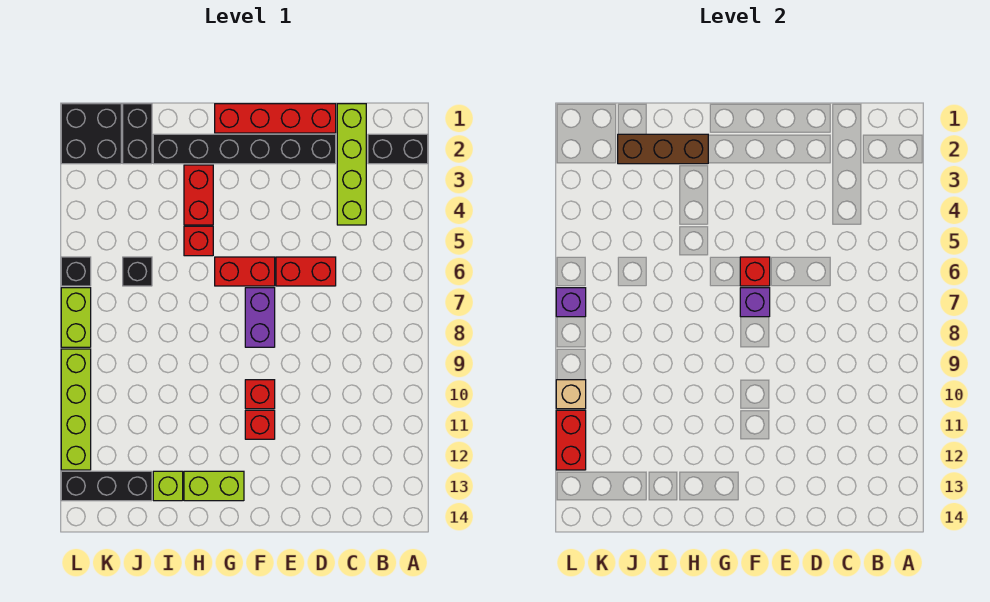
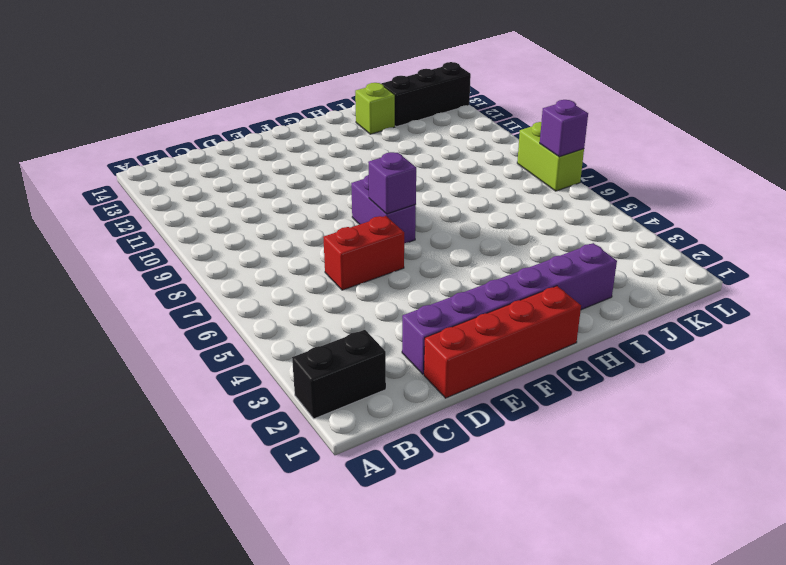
purple brick D2:I2 level 1 -> black brick D2:I2 level 1
none -> lime brick C1:C4 level 1
none -> red brick F6:G6 level 1
none -> red brick F10 level 1

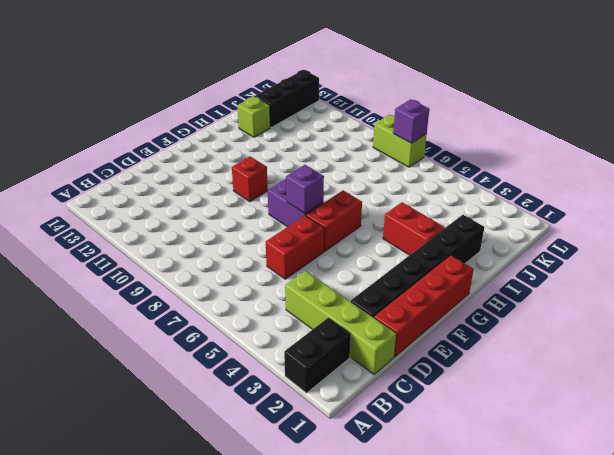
none -> red brick F11 level 1
none -> lime brick G13:H13 level 1
none -> red brick H5 level 1

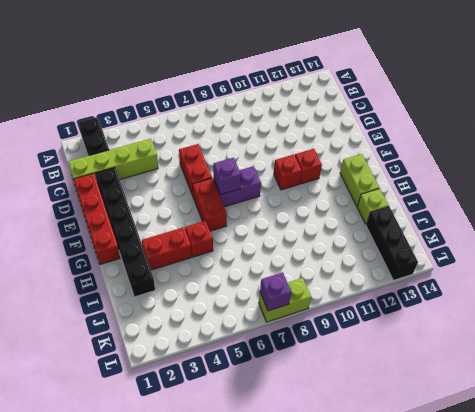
none -> black brick J1:J2 level 1
none -> black brick J6 level 1
none -> black brick K1:L2 level 1

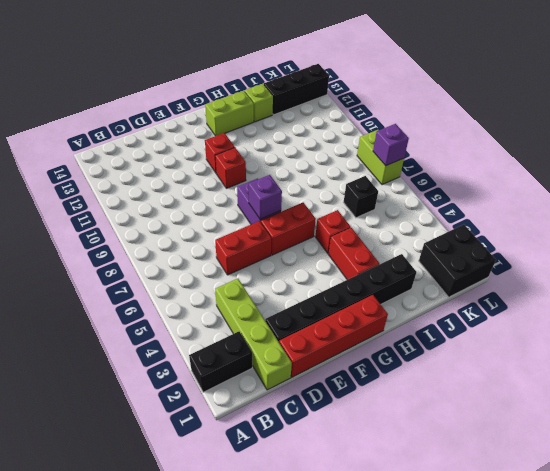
none -> black brick J1:J2 level 1
none -> black brick L6 level 1
none -> lime brick L9:L12 level 1

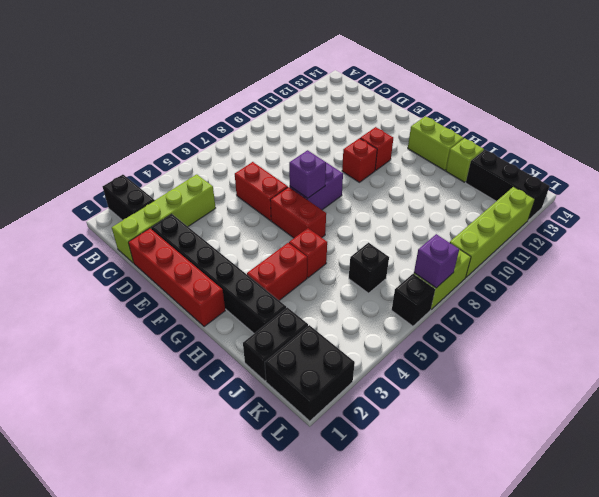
none -> red brick F6 level 2
none -> brown brick H2:J2 level 2
none -> tan brick L10 level 2

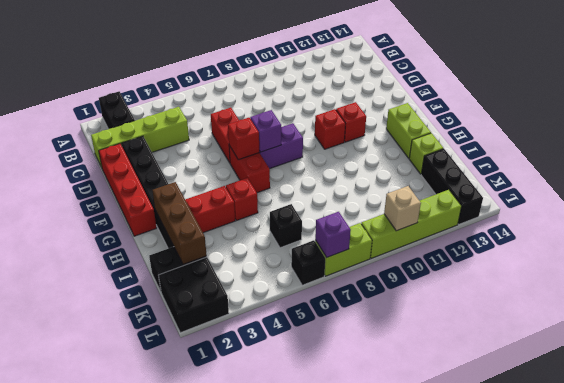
none -> red brick L11:L12 level 2

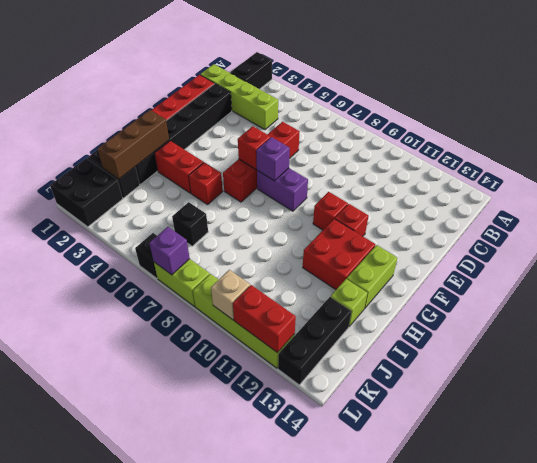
red brick G11:H12 level 1 -> none

